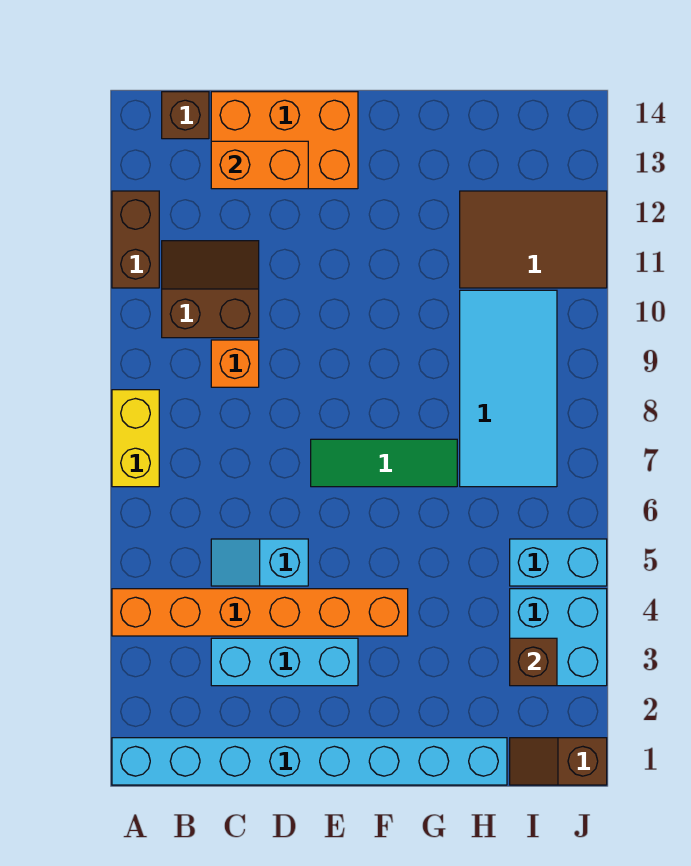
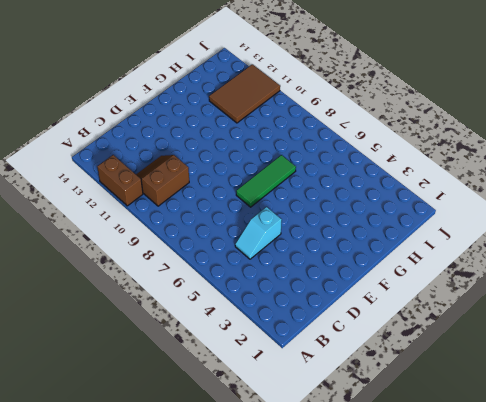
none -> cyan brick A1:H1 level 1
none -> orange brick A4:F4 level 1
none -> yellow brick A7:A8 level 1

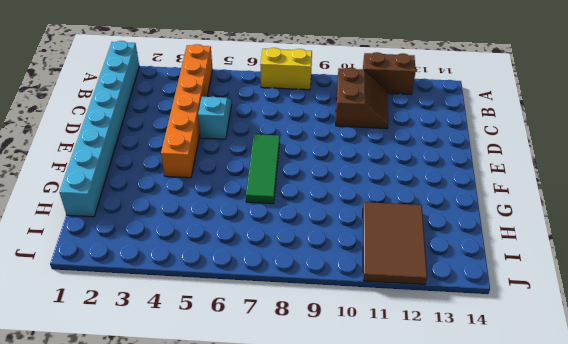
none -> brown brick B14 level 1
none -> cyan brick C3:E3 level 1
none -> orange brick C9 level 1

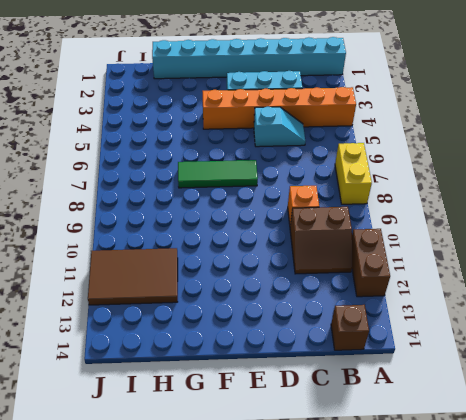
none -> orange brick C13:E14 level 1
none -> cyan tile H7:I10 level 1
none -> brown slope I1:J1 level 1 top J

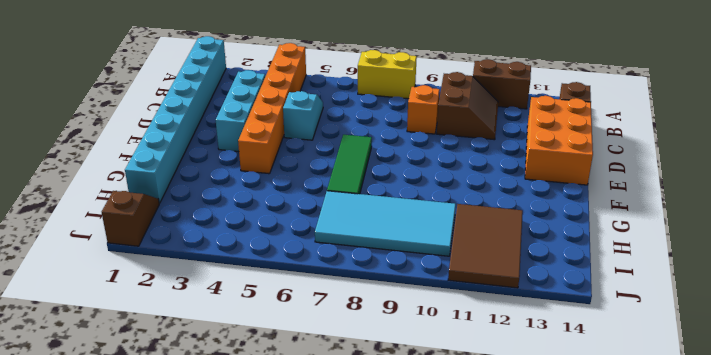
none -> cyan brick I3:J4 level 1
none -> cyan brick I5:J5 level 1
none -> orange brick C13:D13 level 2

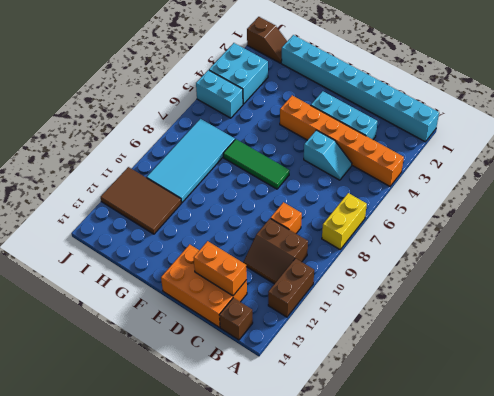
none -> brown brick I3 level 2

